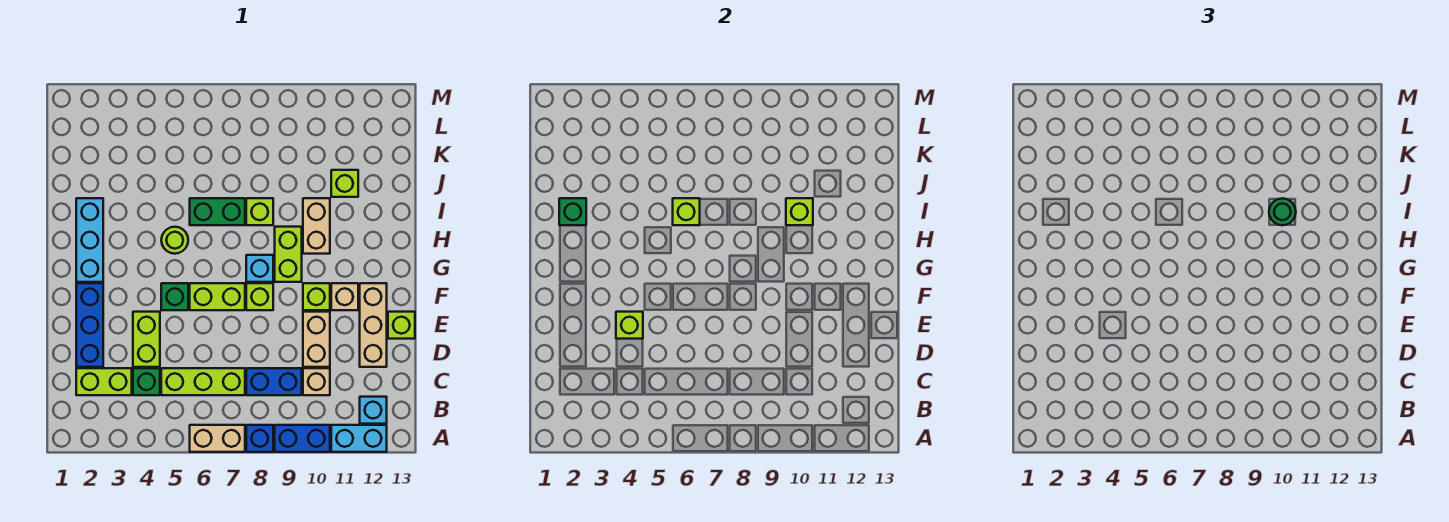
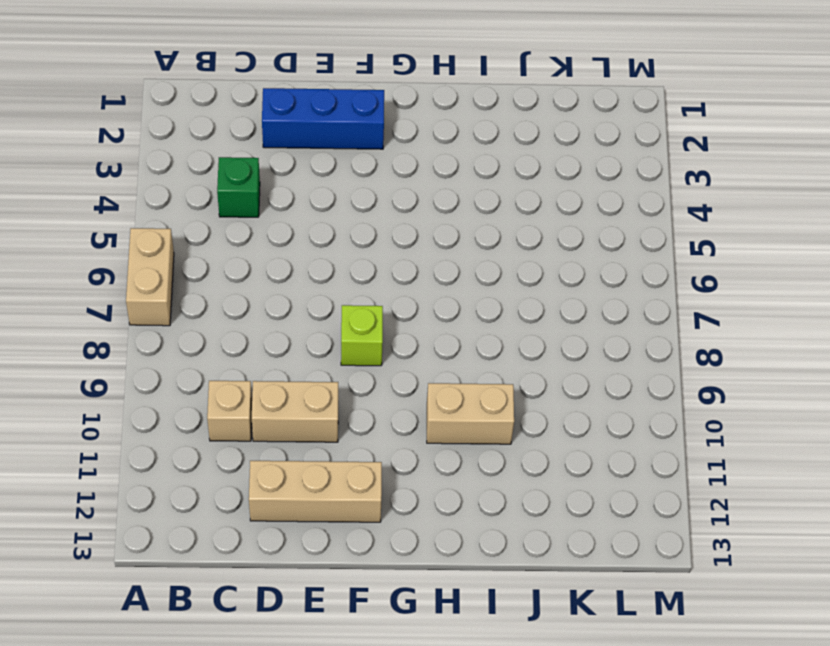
none -> blue brick A8 level 1
none -> blue brick A9:A10 level 1
none -> cyan brick A11:A12 level 1
none -> cyan brick B12 level 1

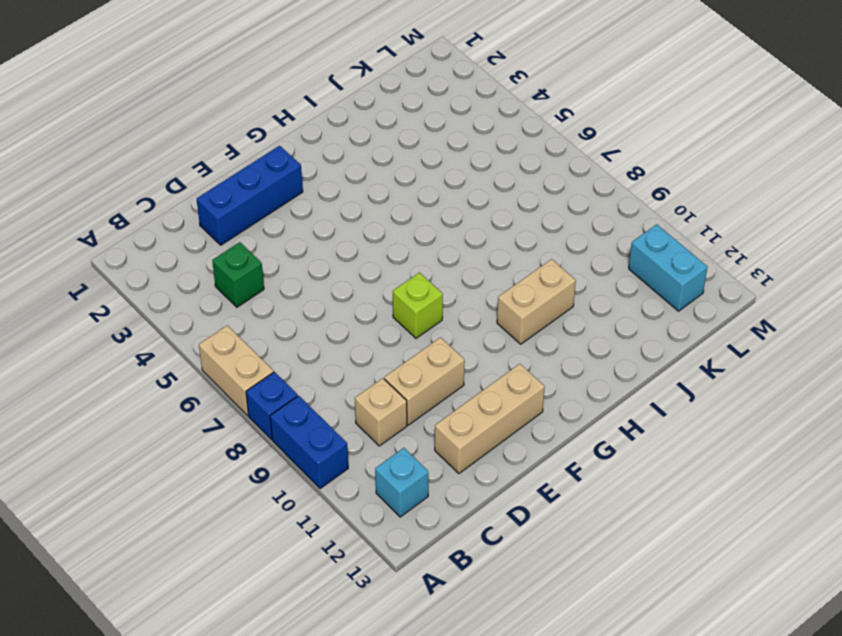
cyan brick L11:L12 level 1 -> cyan brick A11:A12 level 1
none -> lime brick C2:C3 level 1
none -> lime brick C5:C7 level 1
none -> blue brick C8:C9 level 1
none -> lime brick D4:E4 level 1

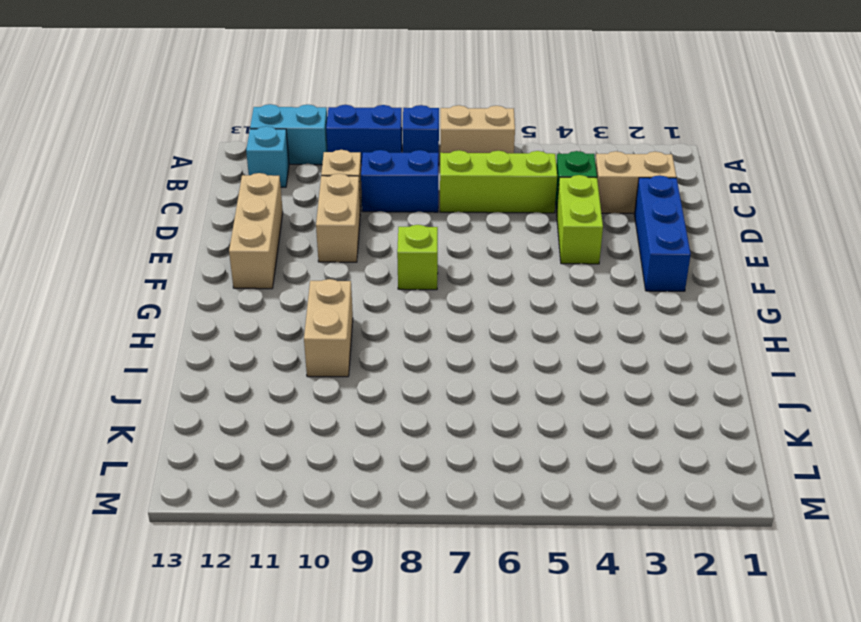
tan brick C2:C3 level 1 -> lime brick C2:C3 level 1
none -> lime brick E13 level 1
none -> green brick F5 level 1
none -> lime brick F6:F7 level 1
none -> lime brick F10 level 1

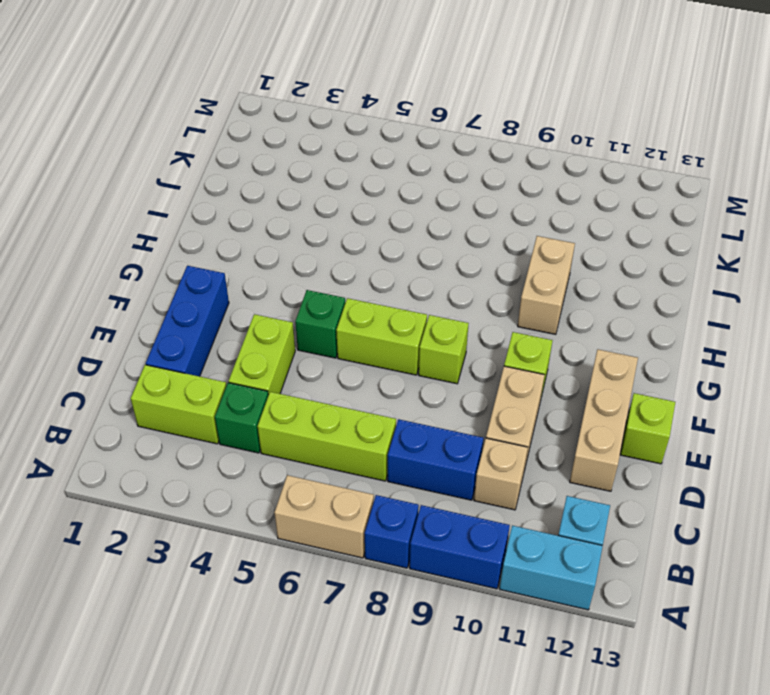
none -> tan brick F11 level 1
none -> cyan brick G2:I2 level 1
none -> cyan brick G8 level 1
none -> lime brick G9:H9 level 1

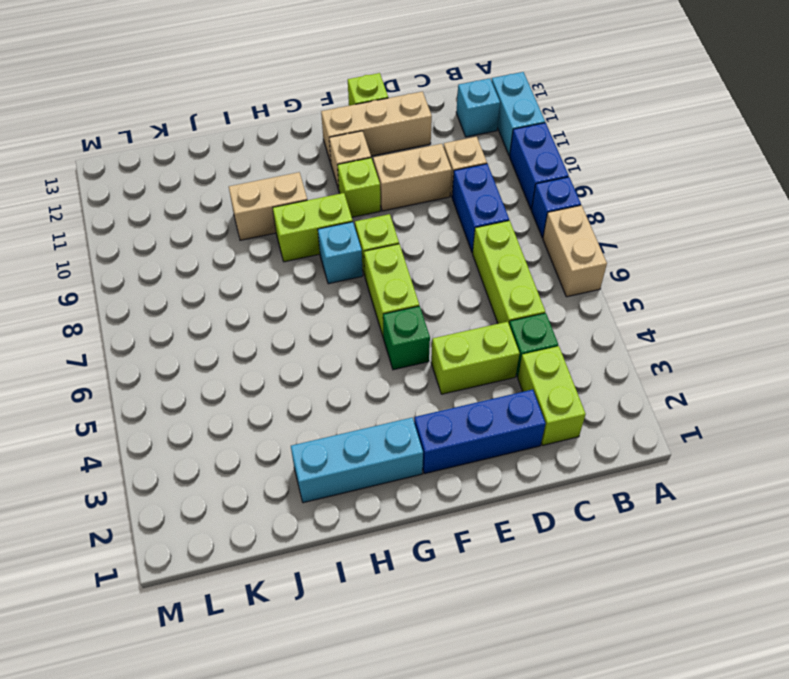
none -> lime round brick H5 level 1
none -> green brick I6:I7 level 1
none -> lime brick I8 level 1
none -> lime brick J11 level 1

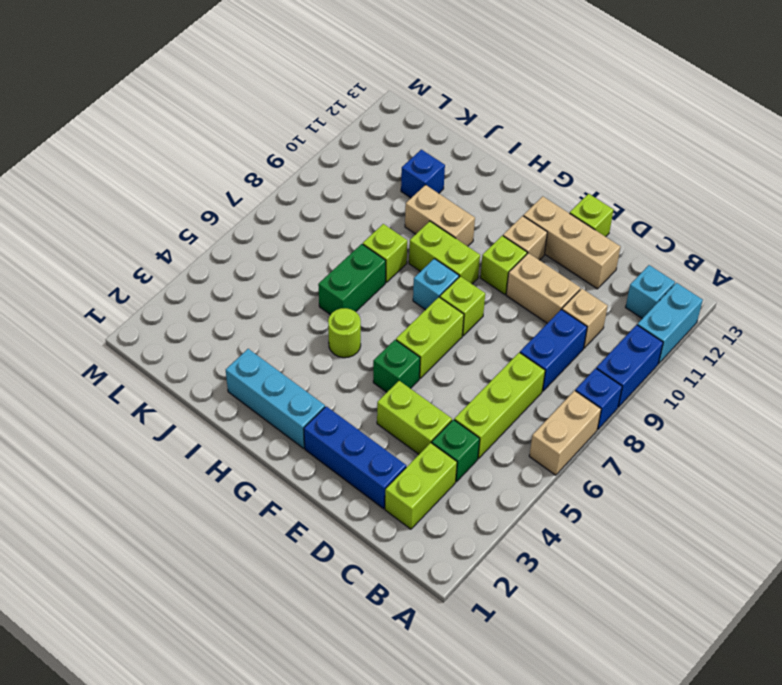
blue brick J11 level 1 -> lime brick J11 level 1
none -> lime brick E4 level 2
none -> green brick I2 level 2
none -> lime brick I6 level 2
none -> lime brick I10 level 2

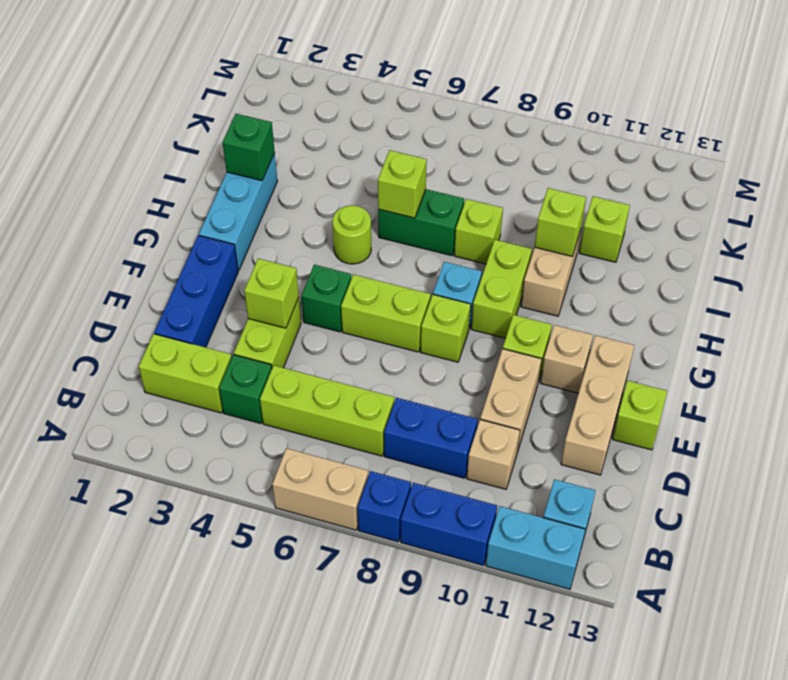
none -> green round brick I10 level 3

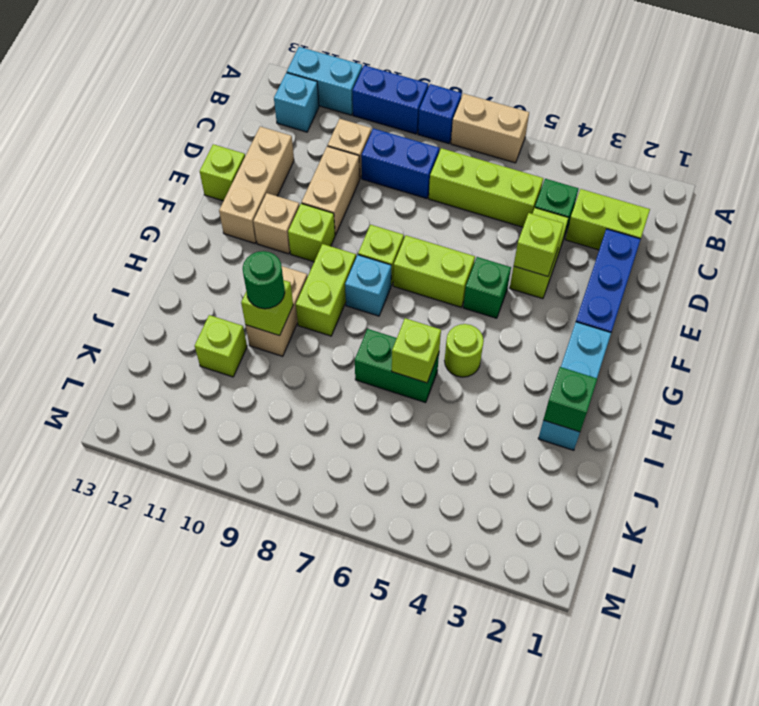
none -> lime brick I8 level 1

